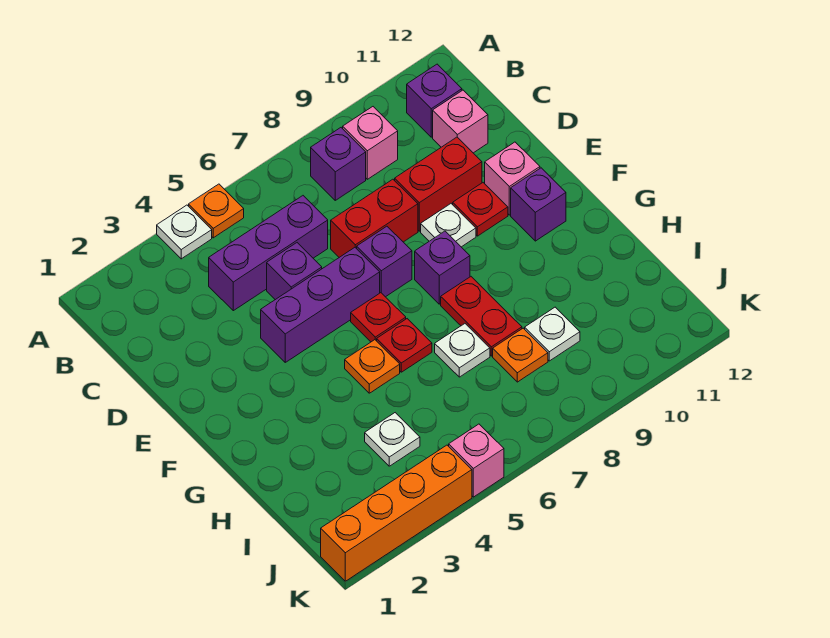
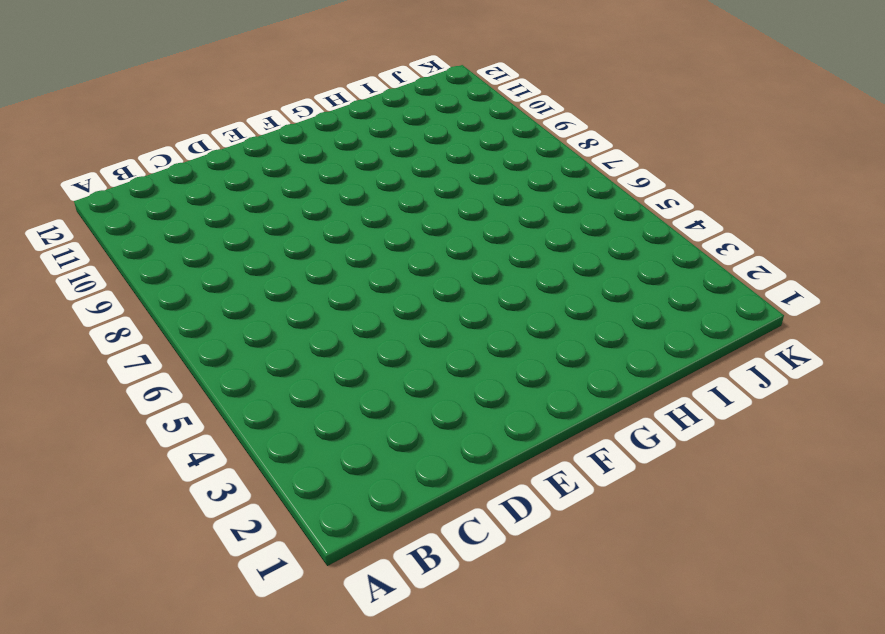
none -> white plate A4 level 1
none -> orange plate A5 level 1
none -> purple brick B8 level 1

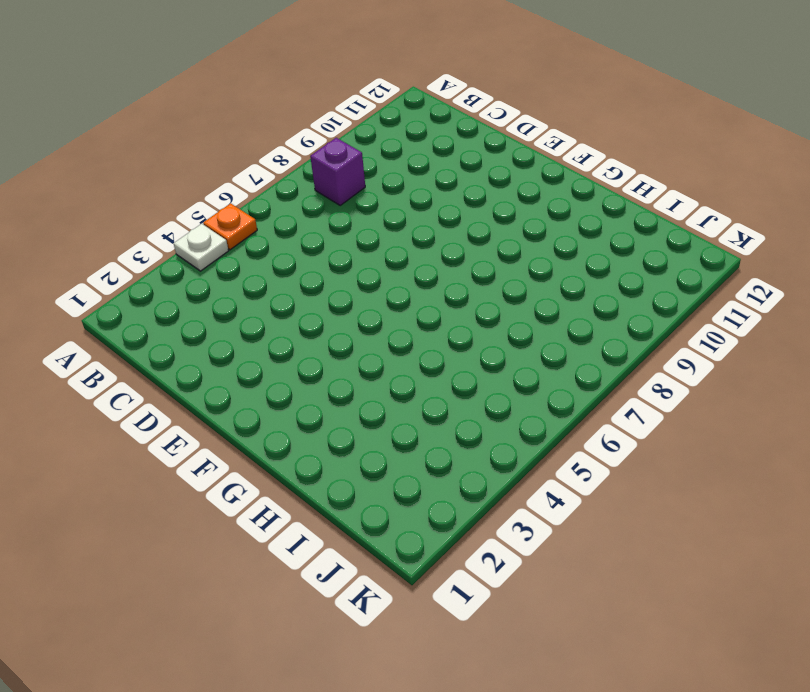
none -> pink brick B9 level 1
none -> purple brick B11 level 1
none -> purple brick C4:C6 level 1

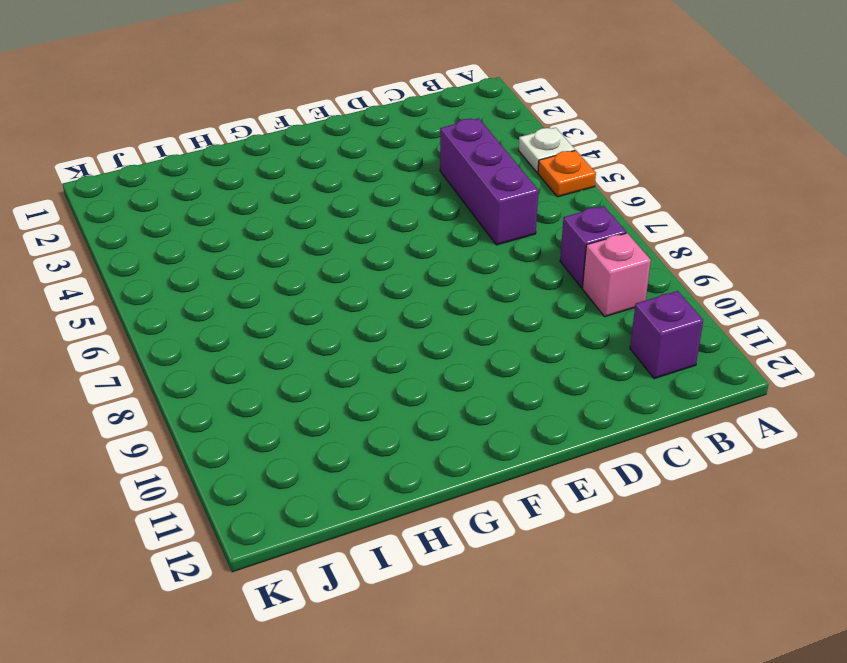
none -> pink brick C11 level 1
none -> purple brick D5 level 1
none -> red brick D7:D8 level 1

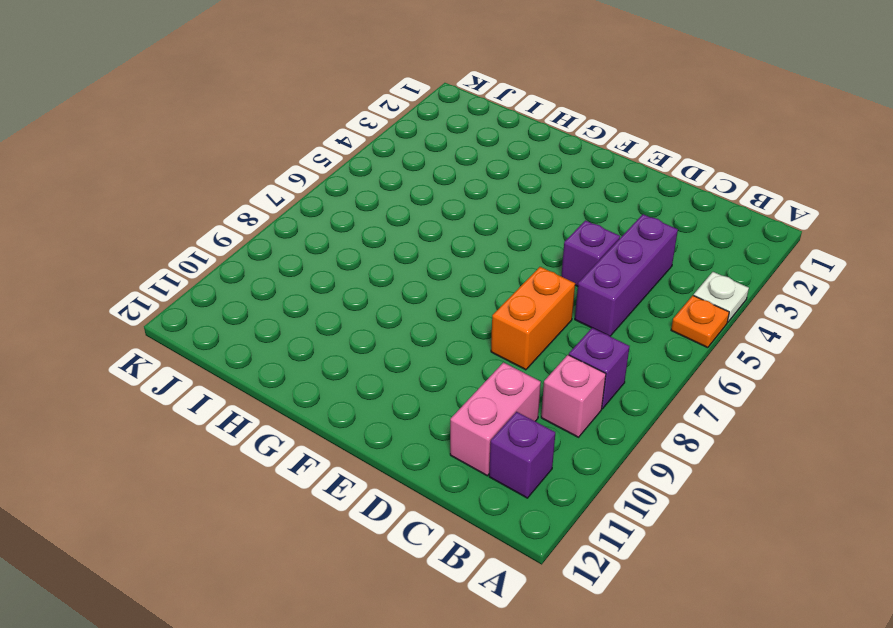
pink brick C10:C11 level 1 -> pink brick C11 level 1
orange brick D7:D8 level 1 -> red brick D7:D8 level 1
none -> red brick D9:D10 level 1
none -> purple brick E4:E6 level 1
none -> purple brick E7 level 1

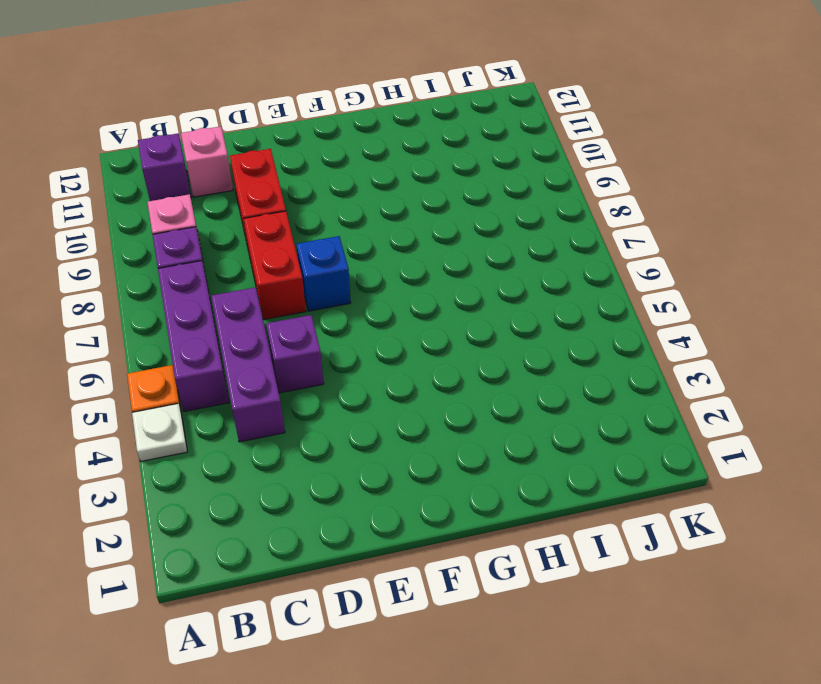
purple brick B5:B7 level 1 -> purple brick E4:E6 level 1
blue brick E7 level 1 -> purple brick E7 level 1
none -> white plate E9 level 1
none -> red plate E10 level 1
none -> pink brick E11 level 1

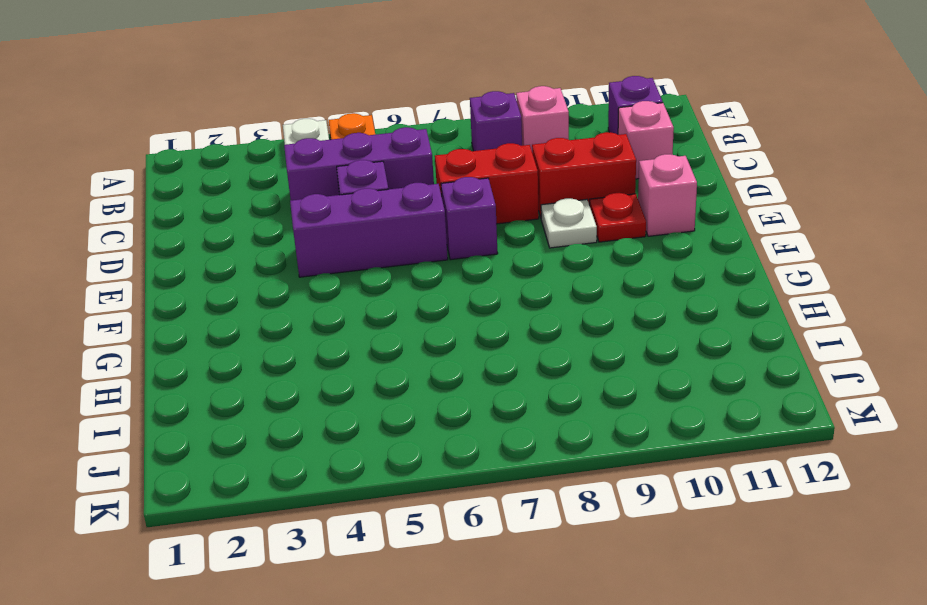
none -> red plate F6 level 1
none -> purple brick F8 level 1
none -> purple brick F11 level 1

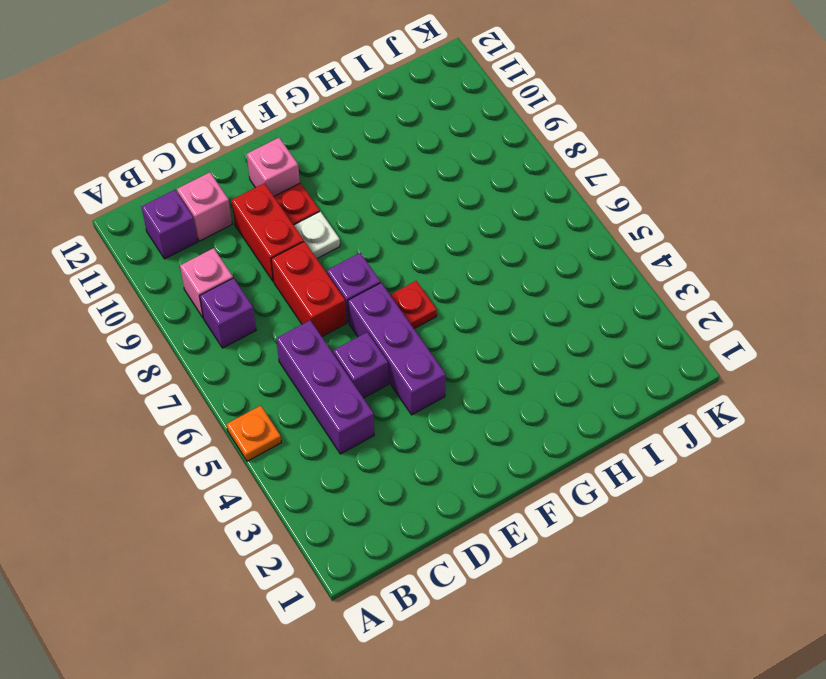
none -> white plate A4 level 1
none -> purple brick F8 level 1
none -> purple brick F11 level 1

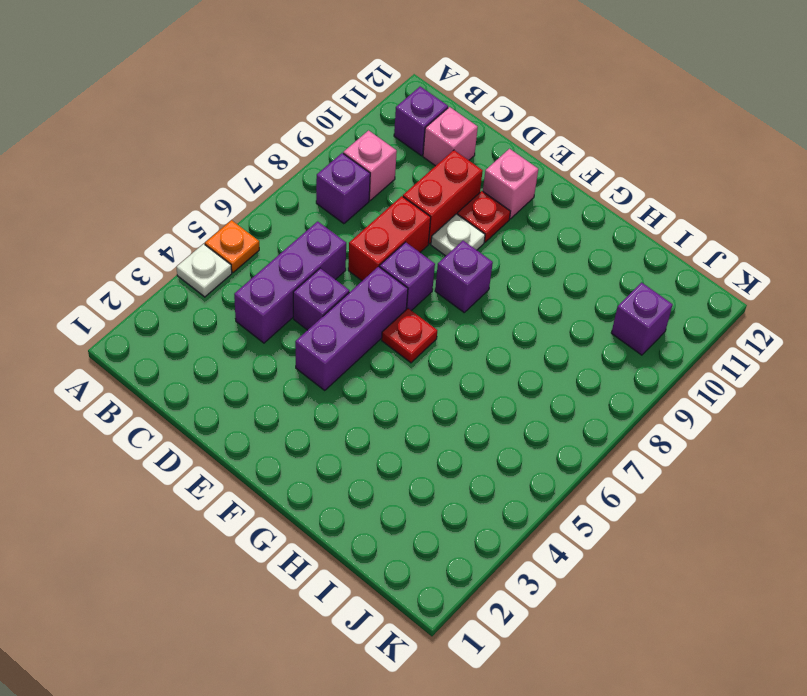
purple brick J10 level 1 -> purple brick F11 level 1
none -> orange plate G5 level 1
none -> red plate G6 level 1
none -> red plate G8:H8 level 1

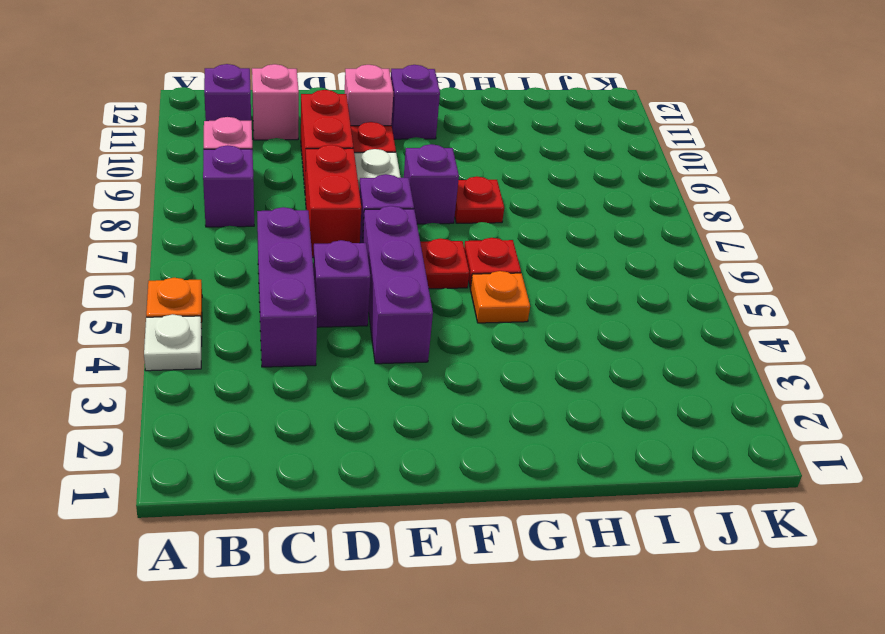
red plate G8 level 1 -> red plate G8:H8 level 1
none -> white plate H7 level 1
none -> white plate I4 level 1
none -> orange plate I8 level 1

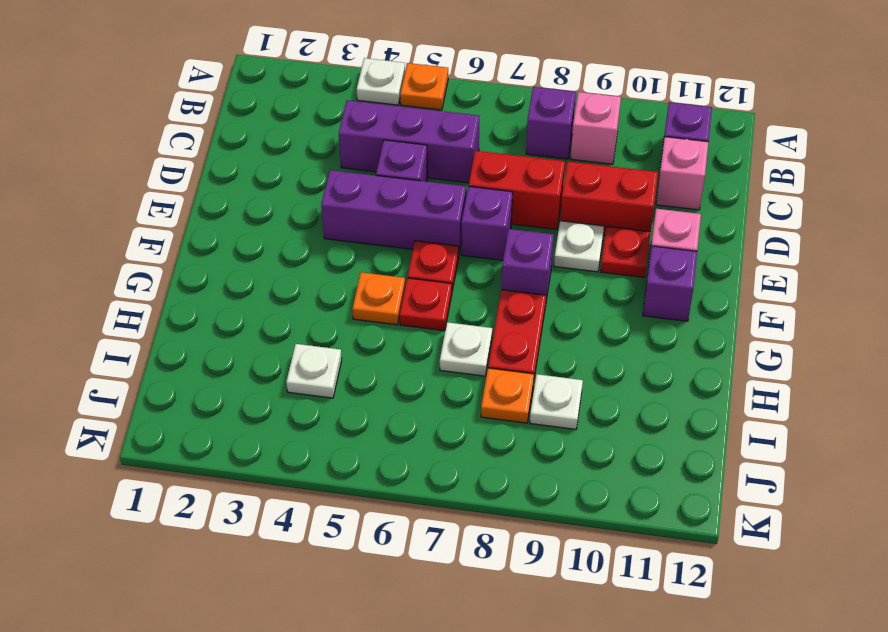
none -> orange brick K1:K4 level 1
none -> pink brick K5 level 1

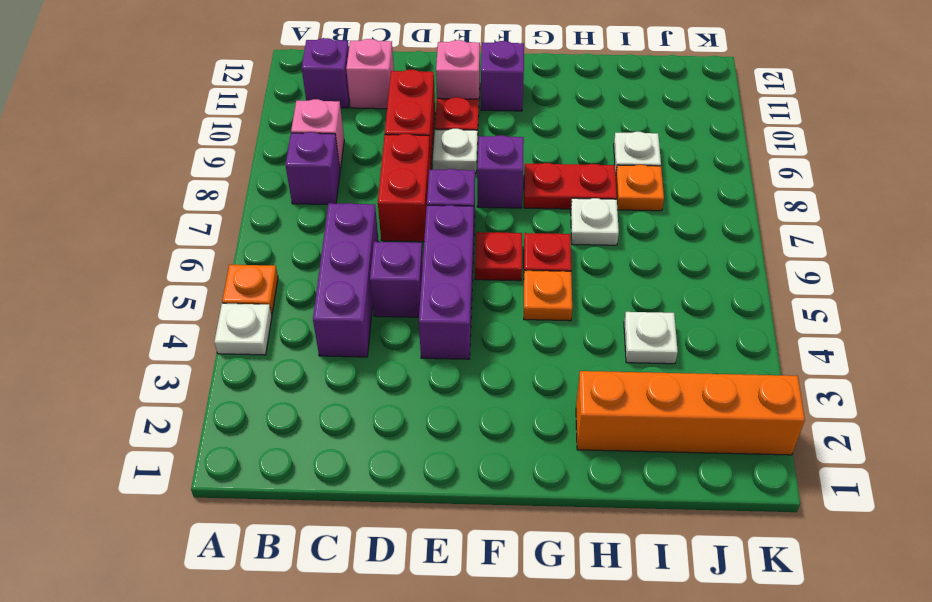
orange brick H2:K2 level 1 -> orange brick K1:K4 level 1
none -> pink brick K5 level 1

